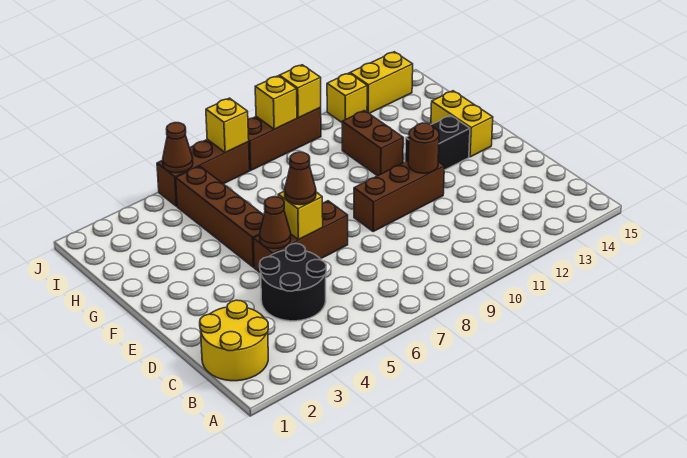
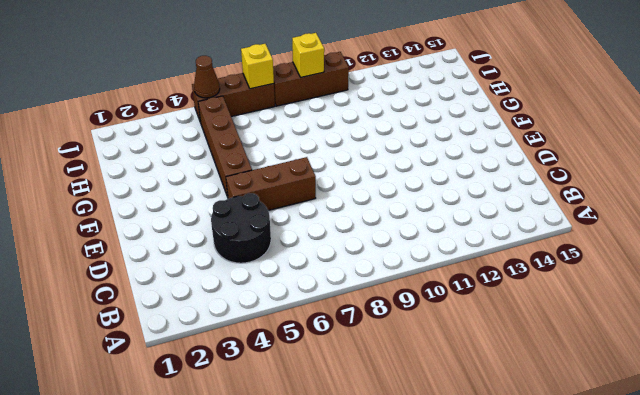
none -> yellow round brick B1:C2 level 1
none -> brown brick E9:E11 level 1
none -> black brick F12:F13 level 1

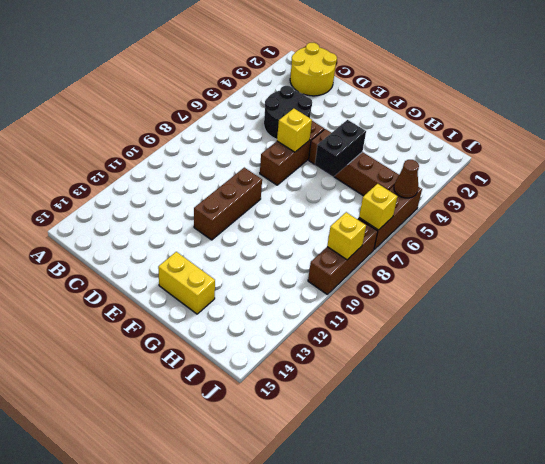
black brick G5:G6 level 2 -> black brick F12:F13 level 1
none -> brown brick G11:H11 level 1
none -> yellow brick J12 level 1
none -> yellow brick J13:J14 level 1

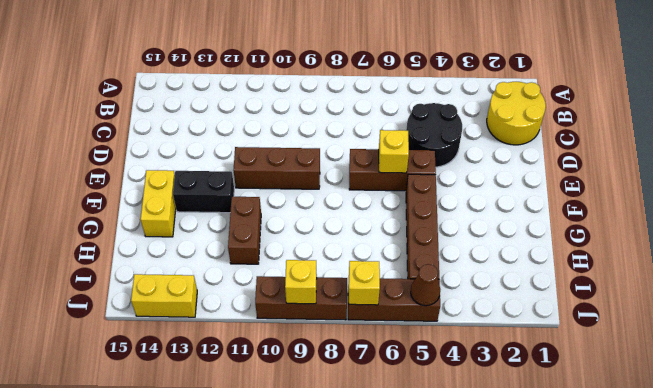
none -> yellow brick J12 level 1
none -> brown cone E5 level 2
none -> brown round brick E11 level 2

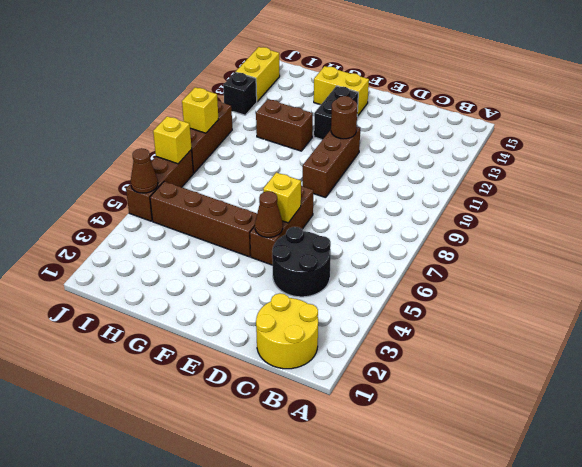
black brick J12 level 1 -> yellow brick J12 level 1
none -> yellow brick J10 level 2
none -> brown cone E6 level 3

